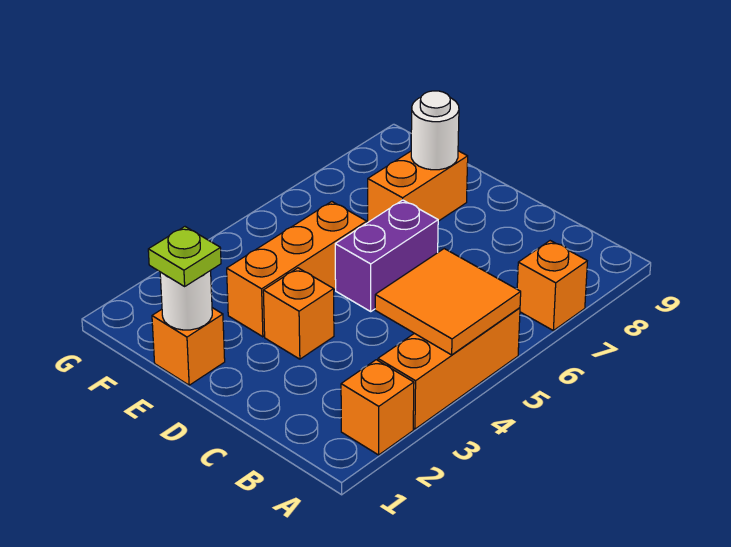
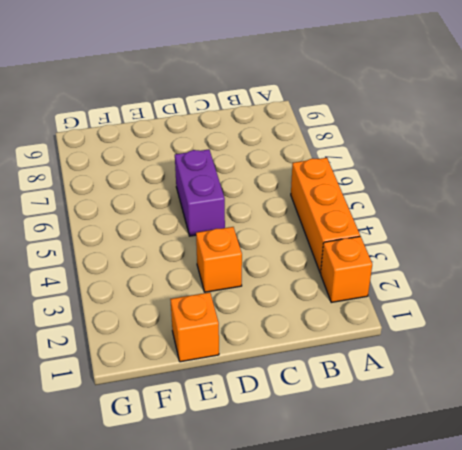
none -> orange brick A7 level 1
none -> orange brick E3:E5 level 1
none -> orange brick E7:E8 level 1

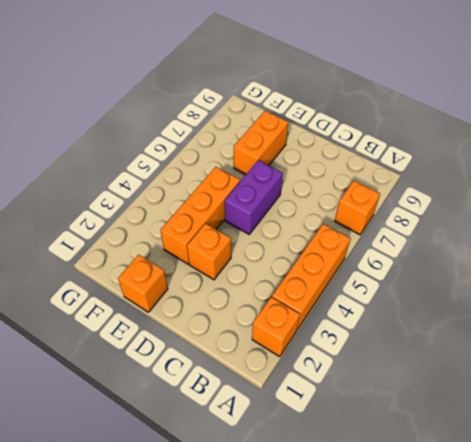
none -> orange tile A4:B5 level 2
none -> white round brick E1 level 2
none -> white round brick E8 level 2

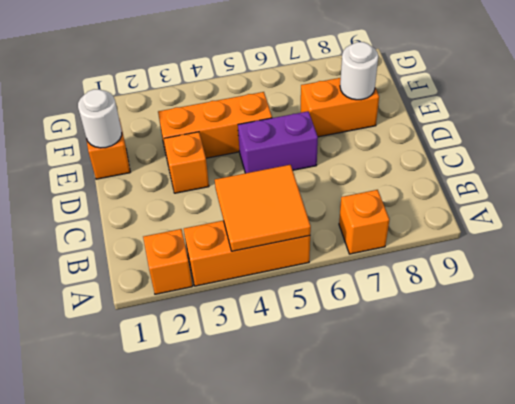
none -> lime plate E1 level 3

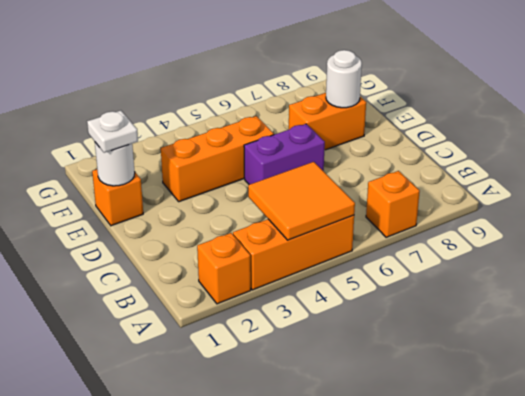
white plate E1 level 3 -> lime plate E1 level 3
none -> orange brick D3 level 1

